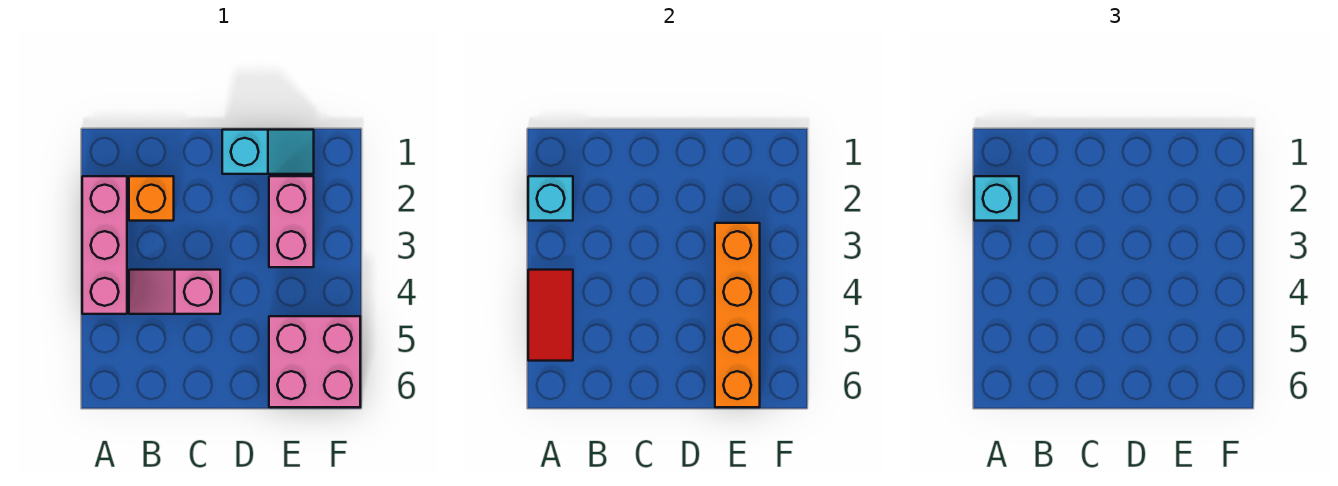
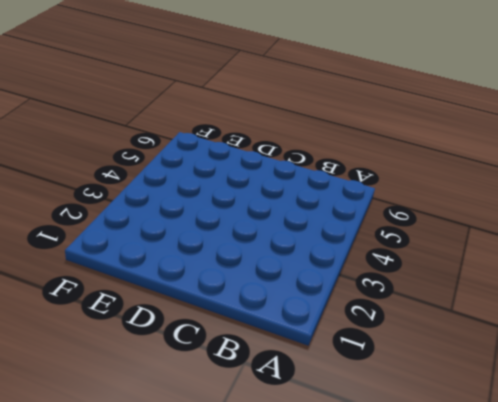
none -> pink brick A2:A4 level 1
none -> orange brick B2 level 1

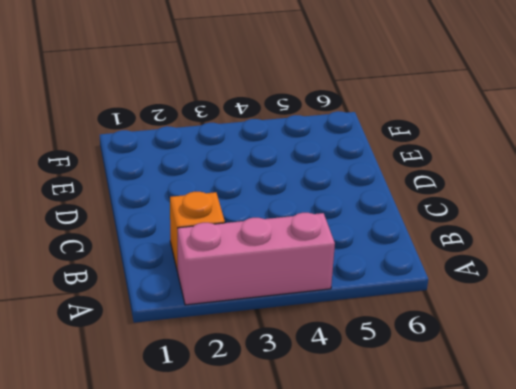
none -> pink slope B4:C4 level 1 top C
none -> cyan slope D1:E1 level 1 top D

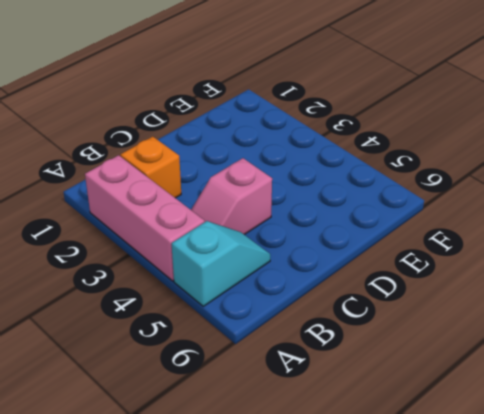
cyan slope A5:B5 level 1 top A -> cyan slope D1:E1 level 1 top D
none -> pink brick E2:E3 level 1
none -> pink brick E5:F6 level 1

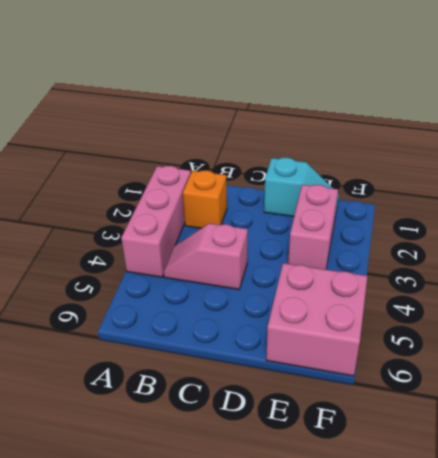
none -> cyan brick A2 level 2
none -> red tile A4:A5 level 2

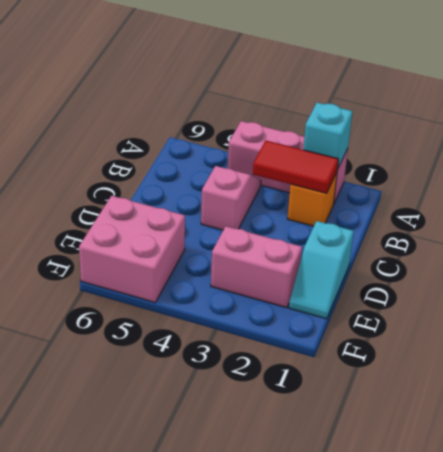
red tile B2:B3 level 2 -> red tile A4:A5 level 2
none -> orange brick E3:E6 level 2
none -> cyan brick A2 level 3

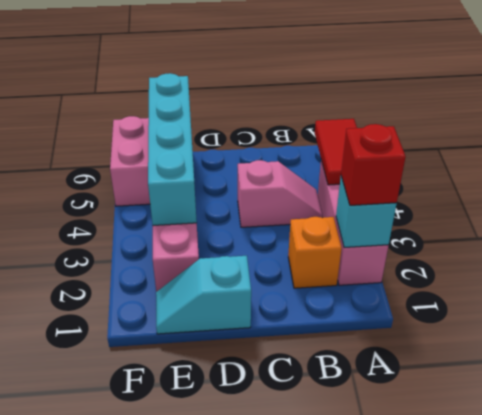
red brick A2 level 3 -> cyan brick A2 level 3
cyan brick E3:E6 level 2 -> orange brick E3:E6 level 2

